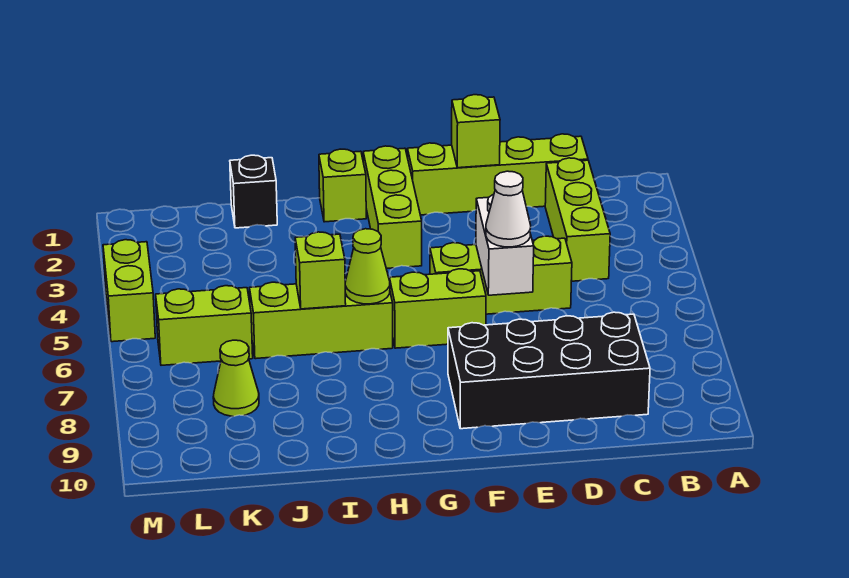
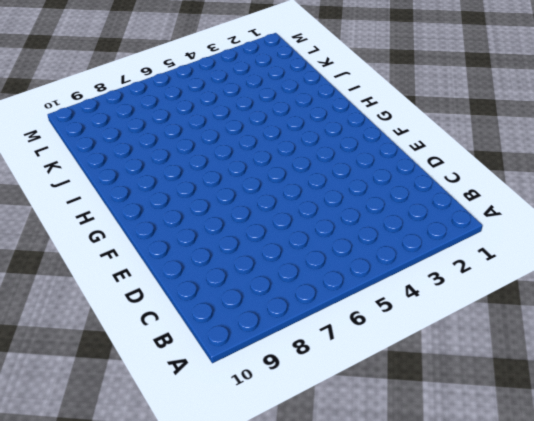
none -> lime brick C1:F1 level 1
none -> lime brick C2:C4 level 1
none -> black brick C8:F9 level 1

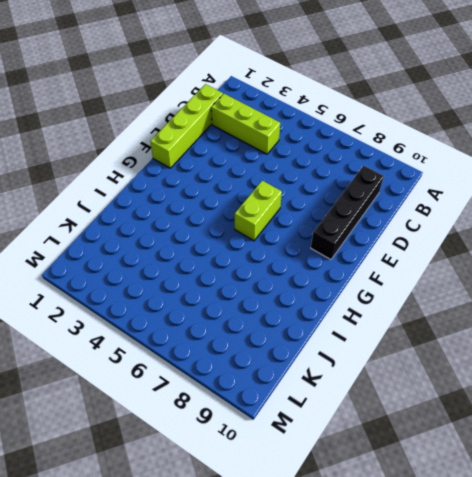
black brick C9:F9 level 1 -> black brick C8:F9 level 1
none -> lime brick D5:F5 level 1
none -> lime brick G1:G3 level 1
none -> lime brick H1 level 1

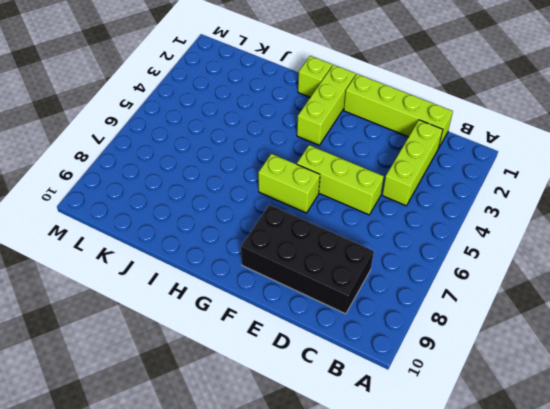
none -> lime brick H6:J6 level 1
none -> black brick J1 level 1
none -> lime brick K6:L6 level 1

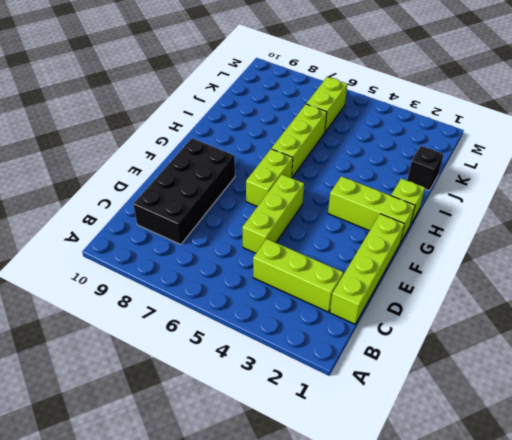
none -> lime cone K8 level 1
none -> lime brick M4:M5 level 1
none -> lime brick E1 level 2

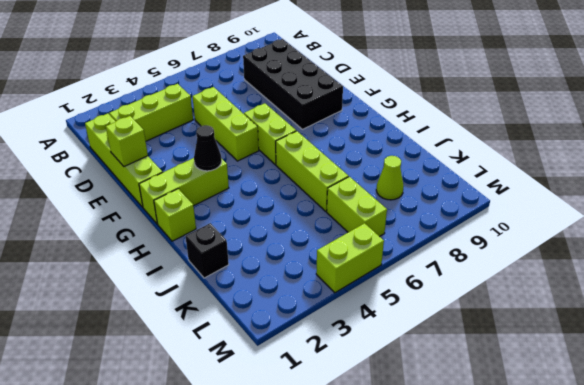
black cone G3 level 2 -> none
none -> white brick E5:E6 level 2
none -> lime cone H6 level 2
none -> lime brick I6 level 2

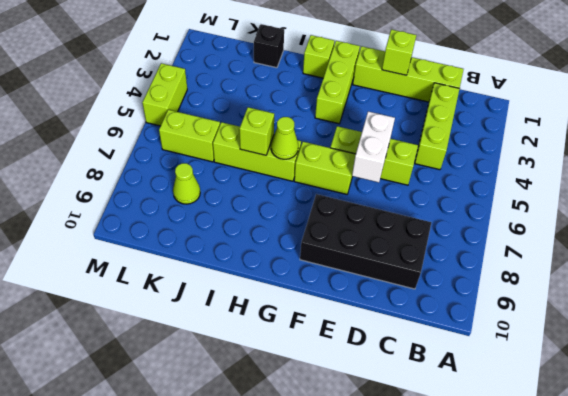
none -> white cone E6 level 3

